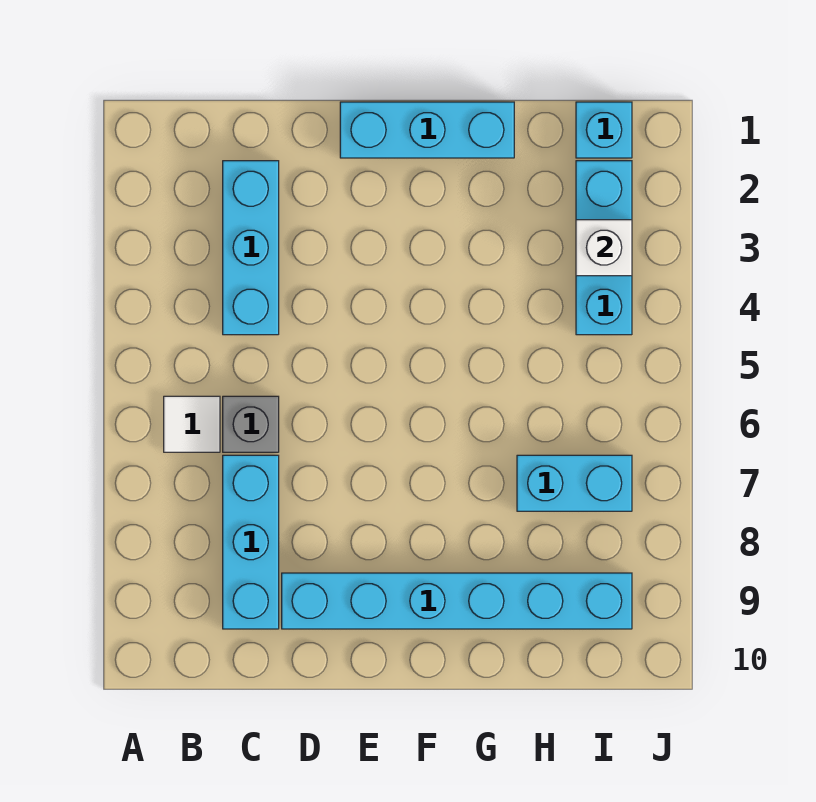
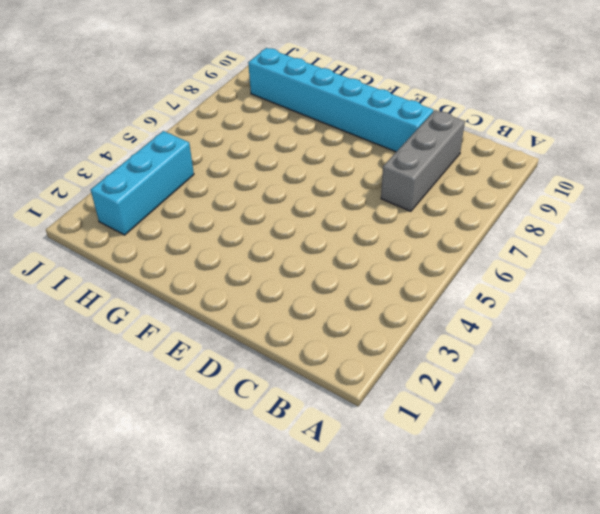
grey brick C7:C9 level 1 -> cyan brick C7:C9 level 1
none -> white tile B6 level 1
none -> cyan brick C2:C4 level 1

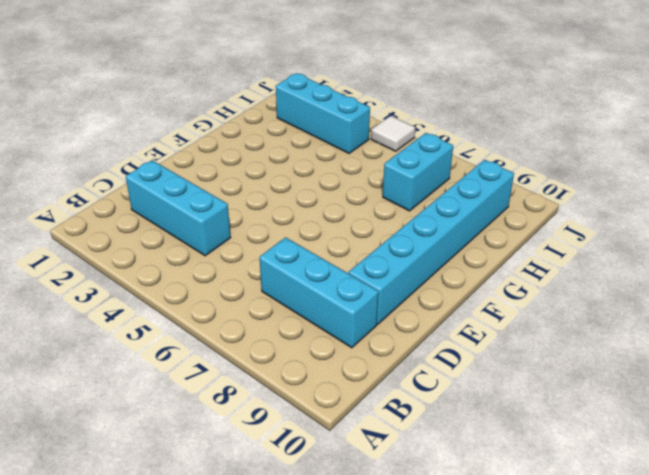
white tile J5 level 1 -> white tile B6 level 1
none -> grey brick C6 level 1
none -> cyan brick E1:G1 level 1

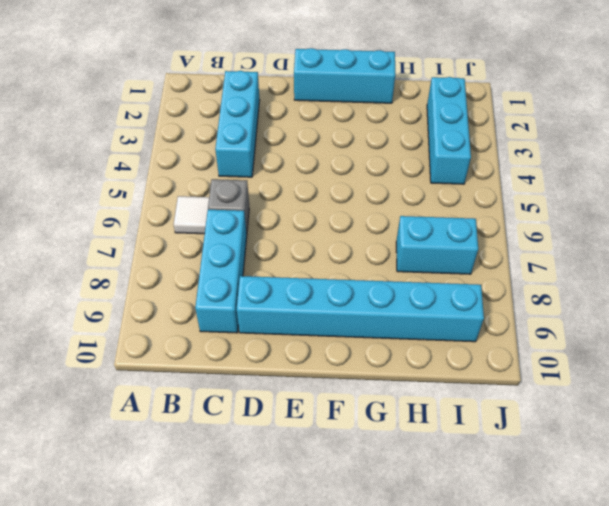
none -> cyan brick I1 level 1
none -> white brick I3 level 2

